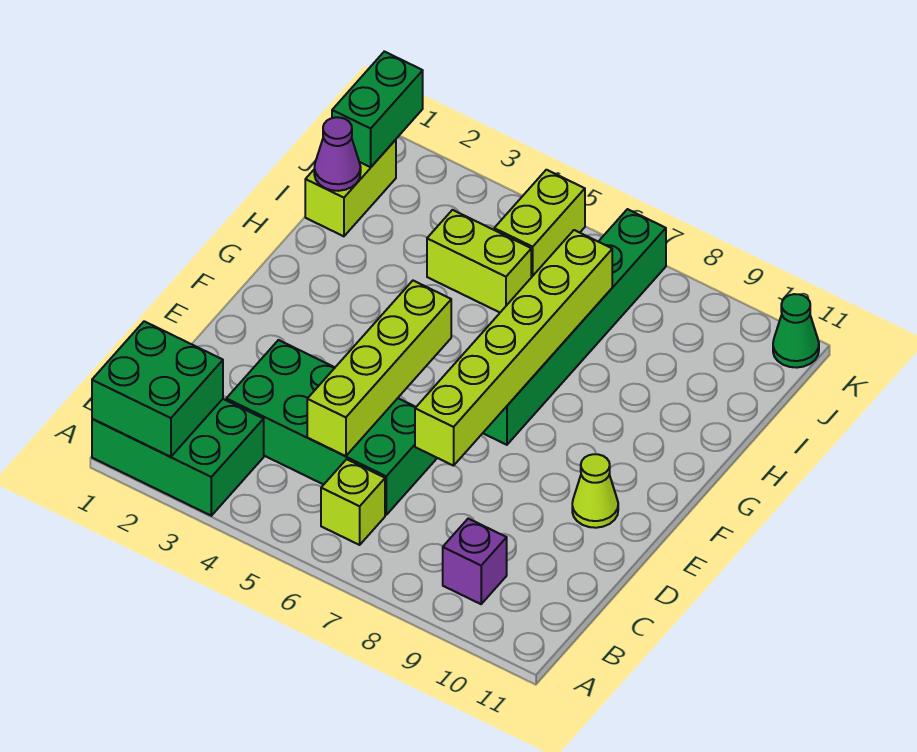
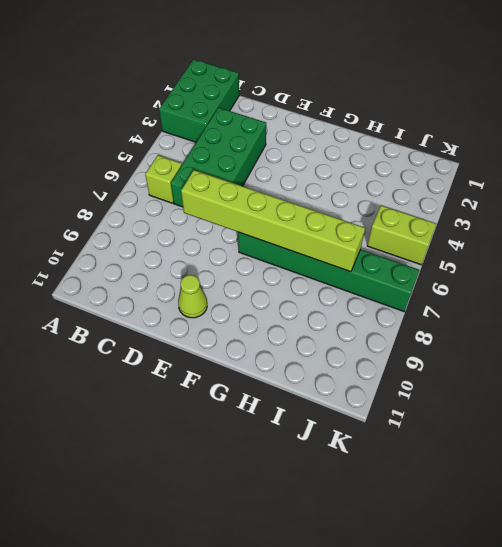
none -> purple brick B9 level 1
none -> lime brick I1:J1 level 1
none -> lime brick I4:I5 level 1

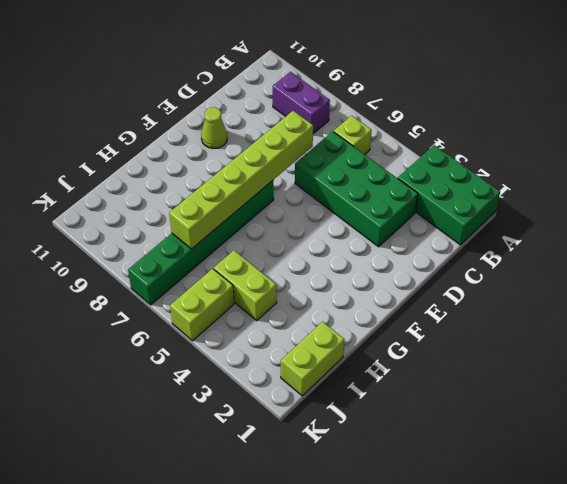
purple brick B8:B9 level 1 -> purple brick B9 level 1
none -> green cone K11 level 1
none -> green brick A1:B2 level 2
none -> lime brick C5:F5 level 2

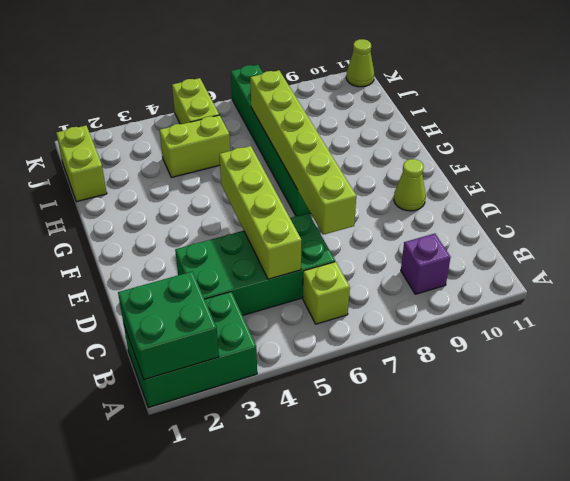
lime cone K11 level 1 -> green cone K11 level 1
none -> purple cone I1 level 2
none -> green brick J1:K1 level 2

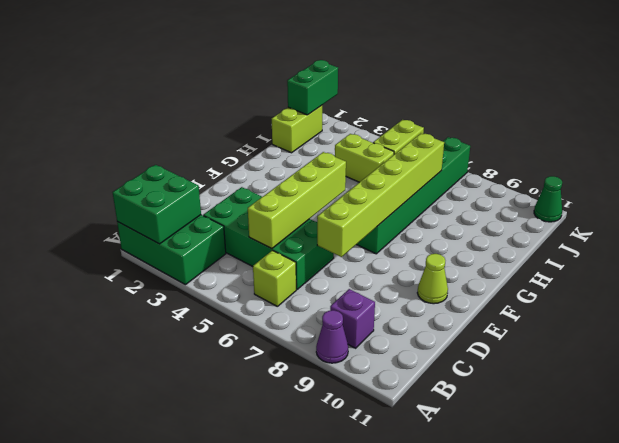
purple cone A9 level 1 -> purple cone I1 level 2

